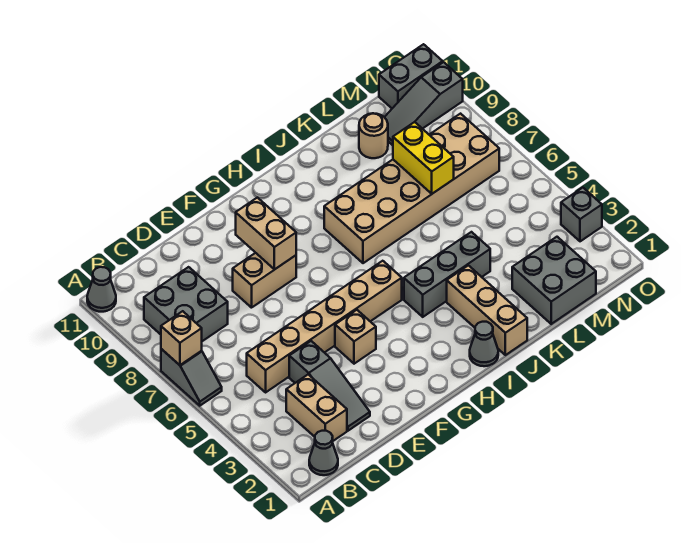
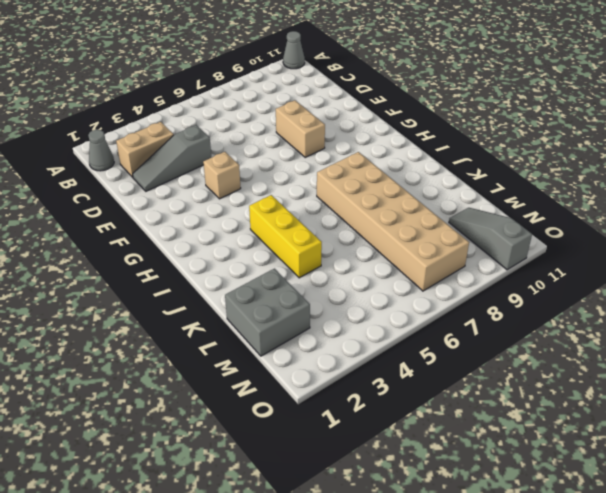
yellow brick I4:K4 level 1 -> grey brick I4:K4 level 1
none -> grey slope A6:A7 level 1 top 7
none -> grey brick B8:C9 level 1
none -> tan brick C5:H5 level 1

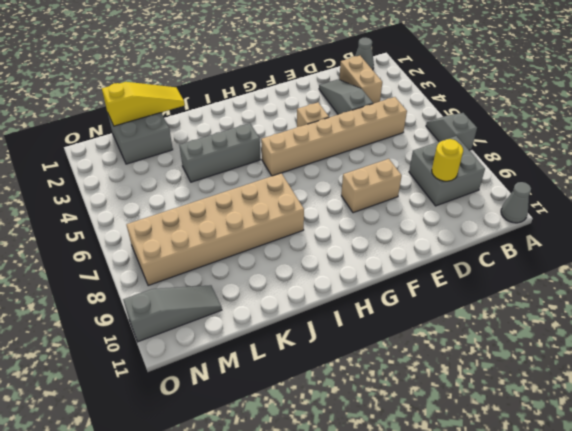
yellow round brick C9 level 2 -> none
yellow slope K1:M1 level 2 top M -> none
none -> grey cone I1 level 1
none -> tan brick J1:J3 level 1
none -> tan round brick L10 level 1

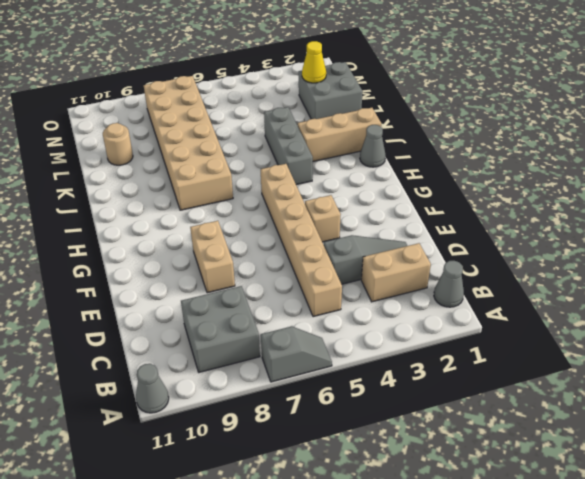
yellow cone M2 level 2 -> none
none -> grey slope M10:O10 level 1 top O
none -> grey brick N11:O11 level 1
none -> grey brick O3 level 1

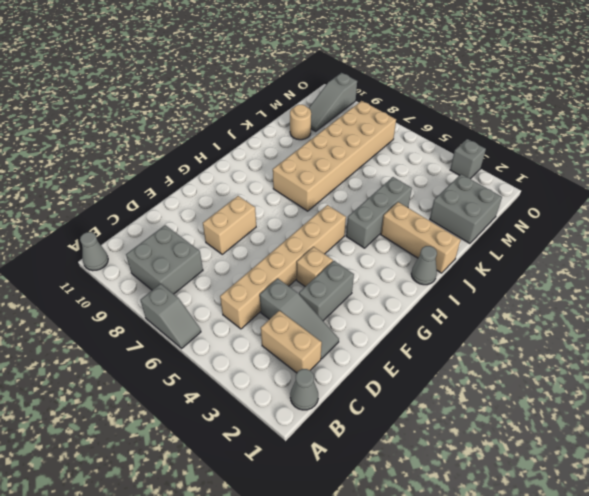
grey brick E3:F3 level 1 -> grey brick N11:O11 level 1
none -> tan brick A7 level 2
none -> tan brick F8:F9 level 2
none -> yellow brick L7:L8 level 2

